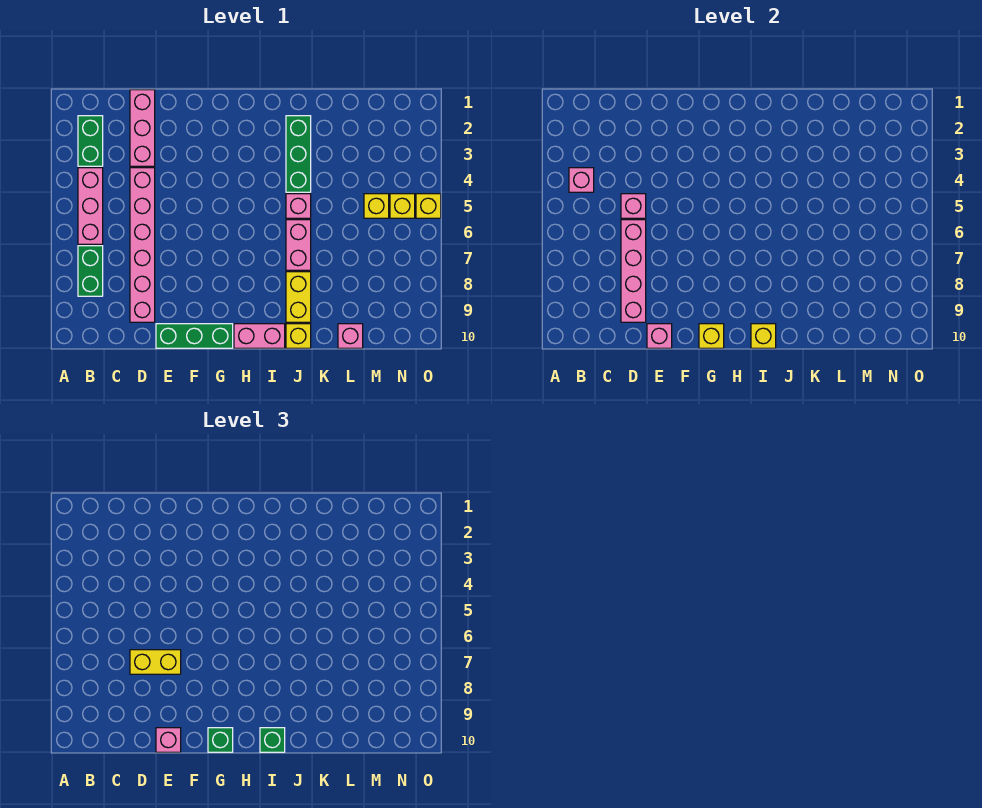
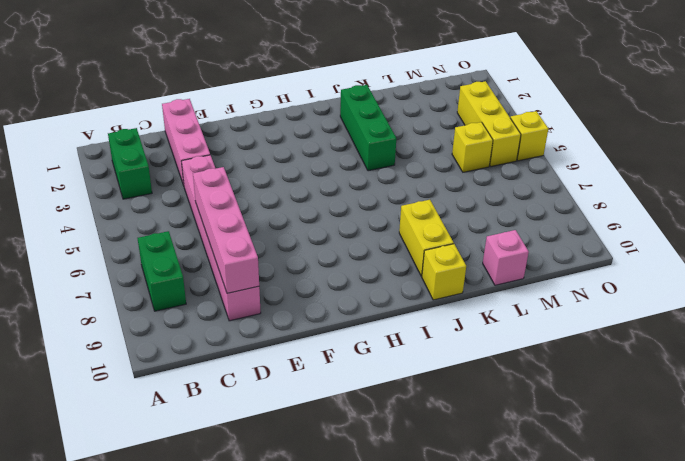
yellow brick N3:N5 level 1 -> yellow brick N5 level 1
none -> pink brick B4:B6 level 1
none -> green brick E10:G10 level 1
none -> pink brick H10:I10 level 1

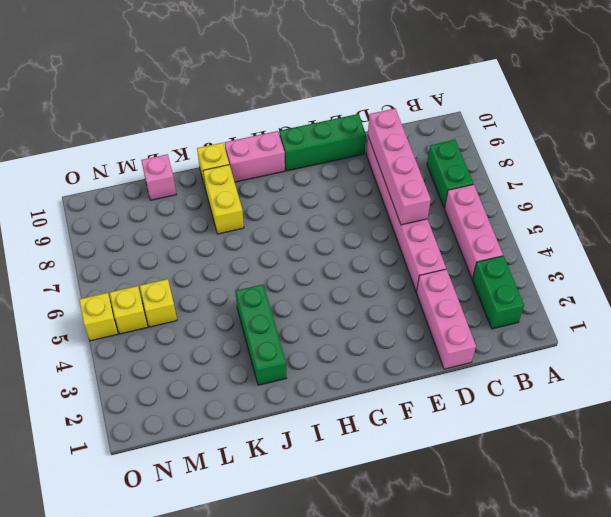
none -> pink brick J5 level 1
none -> pink brick J6:J7 level 1
none -> pink brick B4 level 2

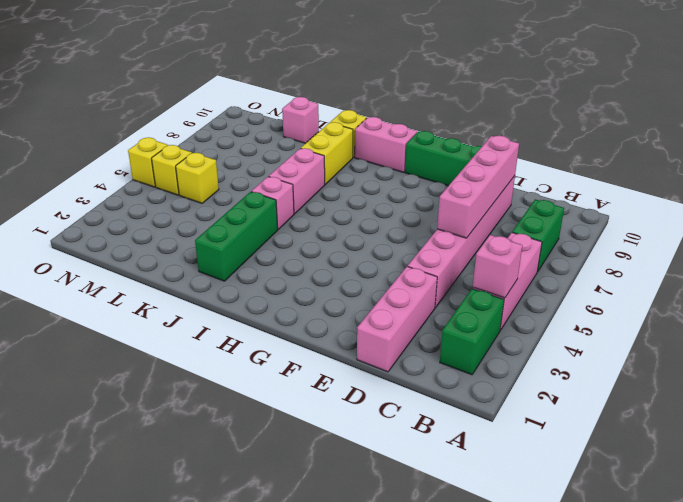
none -> pink brick D5 level 2
none -> pink brick E10 level 2
none -> yellow brick G10 level 2

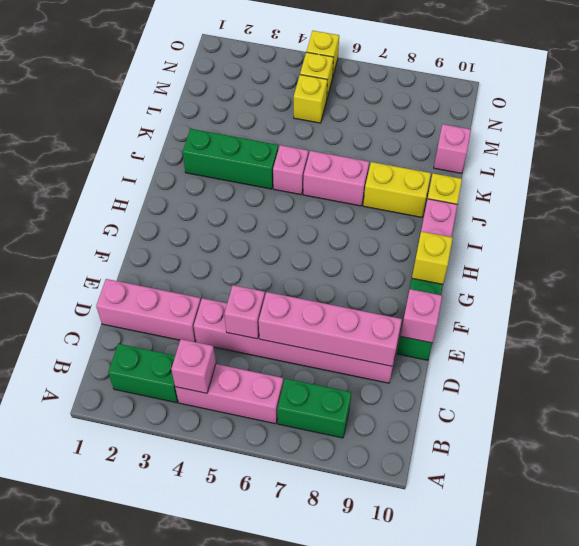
none -> yellow brick I10 level 2
none -> yellow brick D7:E7 level 3
none -> pink brick E10 level 3

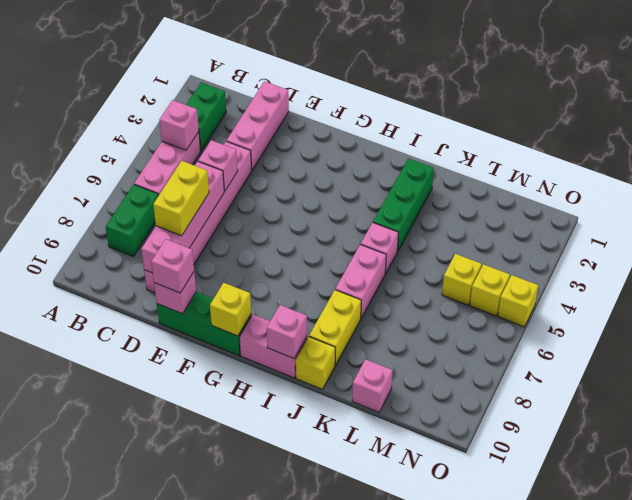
yellow brick D7:D8 level 3 -> yellow brick D7:E7 level 3
pink brick I10 level 2 -> yellow brick I10 level 2
none -> green brick G10 level 3
none -> green brick I10 level 3

